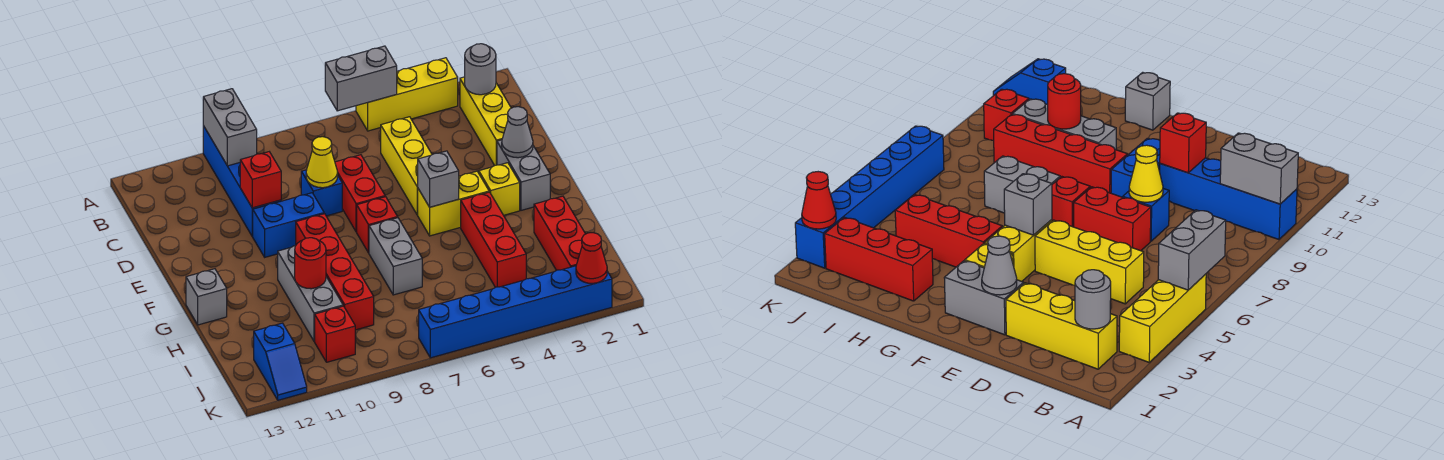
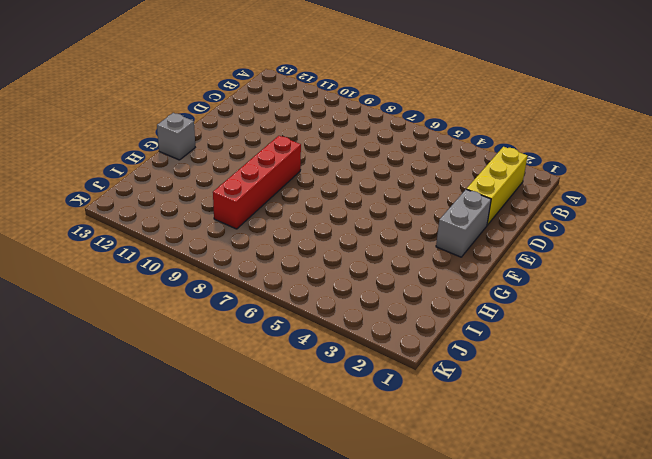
none -> yellow brick A3:A5 level 1
none -> blue brick A10:D10 level 1
none -> yellow brick C5:E5 level 1

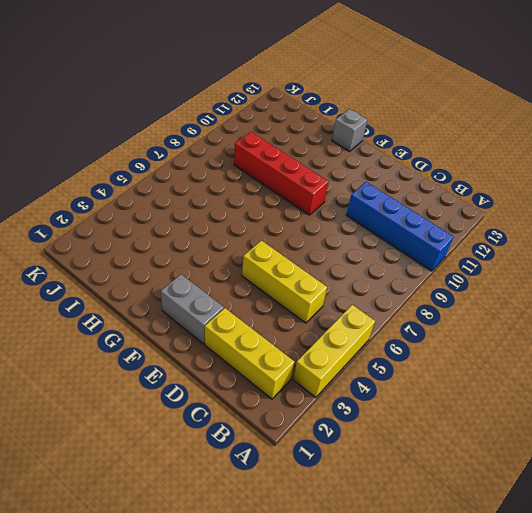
none -> red brick D7:E7 level 1
none -> blue brick D8 level 1
none -> blue brick E9:E10 level 1

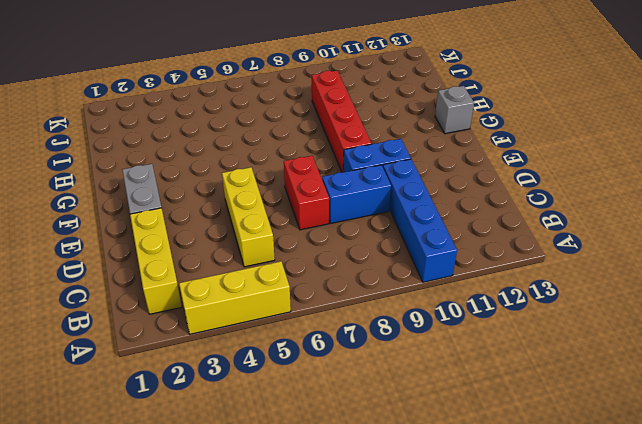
blue brick D8:D9 level 1 -> blue brick D8 level 1
none -> yellow brick F3 level 1
none -> yellow brick F4:F5 level 1
none -> red brick F7 level 1

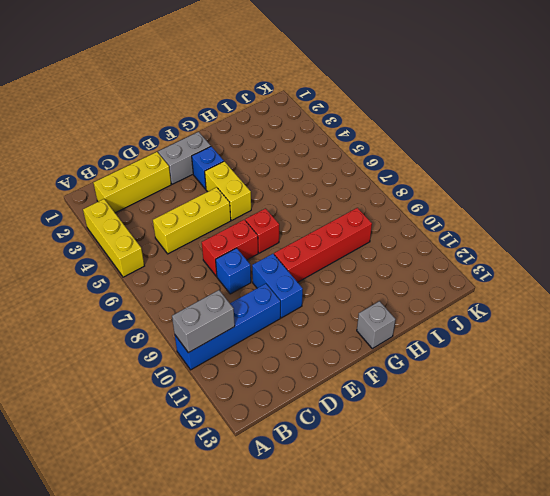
blue brick F3 level 1 -> yellow brick F3 level 1
none -> red brick G4:I4 level 1
none -> grey brick G7:H7 level 1
none -> grey brick G10:I10 level 1

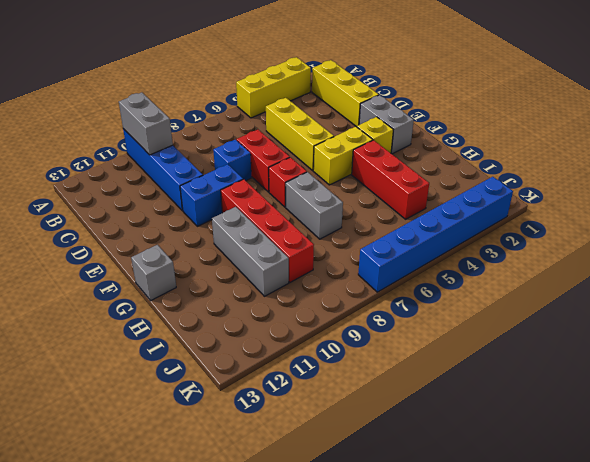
none -> red brick H2:J2 level 1
none -> red brick J10 level 1
none -> blue slope J12:K12 level 1 top J

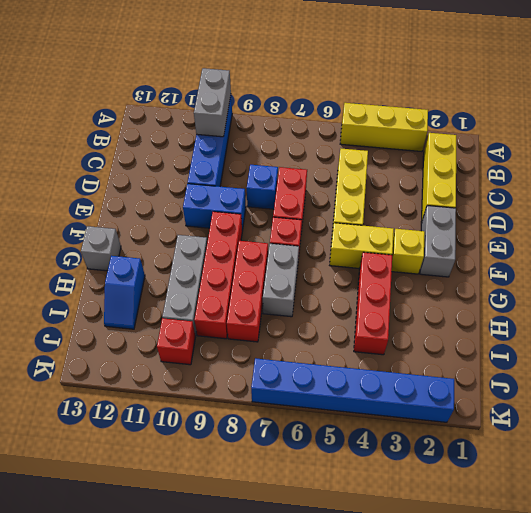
red brick G8:I8 level 1 -> red brick H2:J2 level 1
blue slope H12:I12 level 1 top H -> blue slope J12:K12 level 1 top J
none -> grey brick A5:A6 level 2
none -> grey round brick B2 level 2
none -> yellow cone D8 level 2

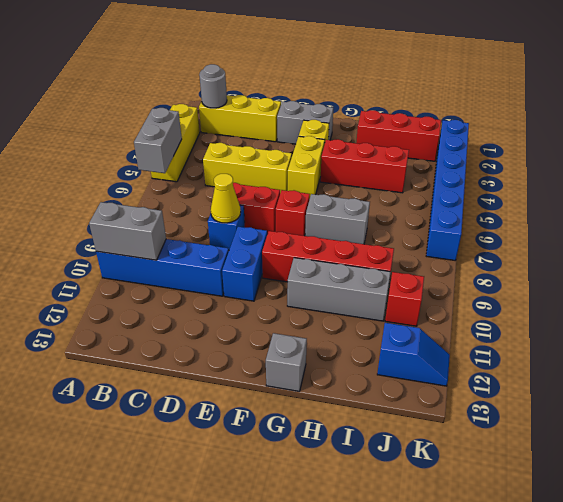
none -> red brick D10 level 2
none -> grey cone E2 level 2
none -> grey brick F5 level 2

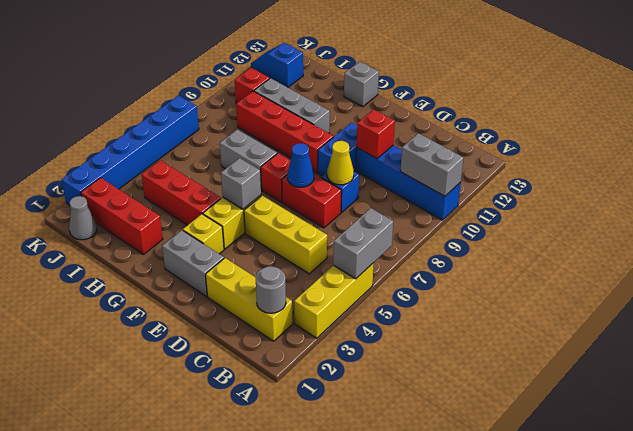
blue cone E7 level 2 -> none
grey cone J1 level 1 -> grey cone E2 level 2
none -> red round brick H10 level 2
none -> red cone K2 level 2

